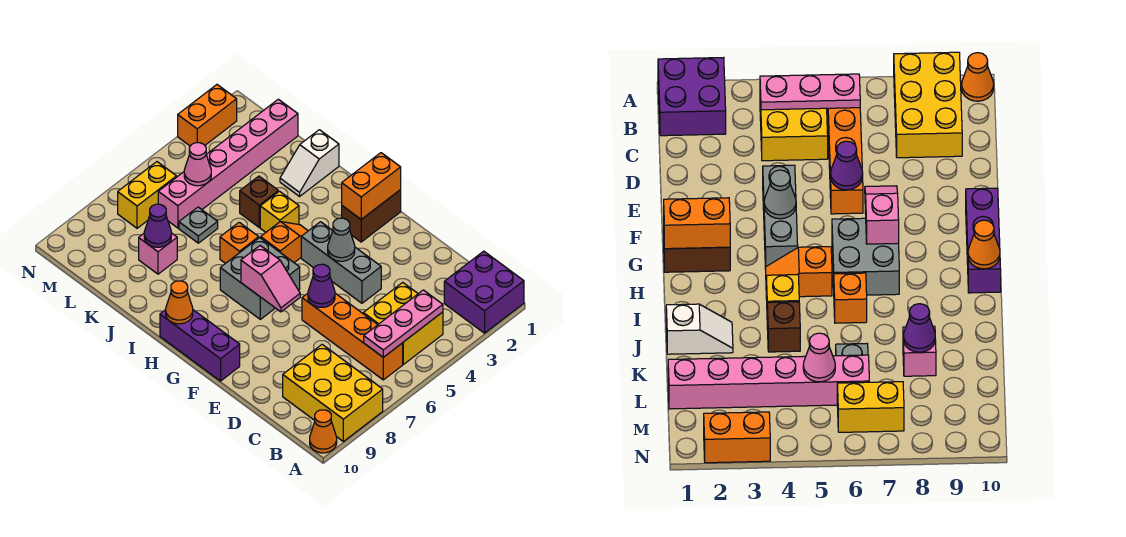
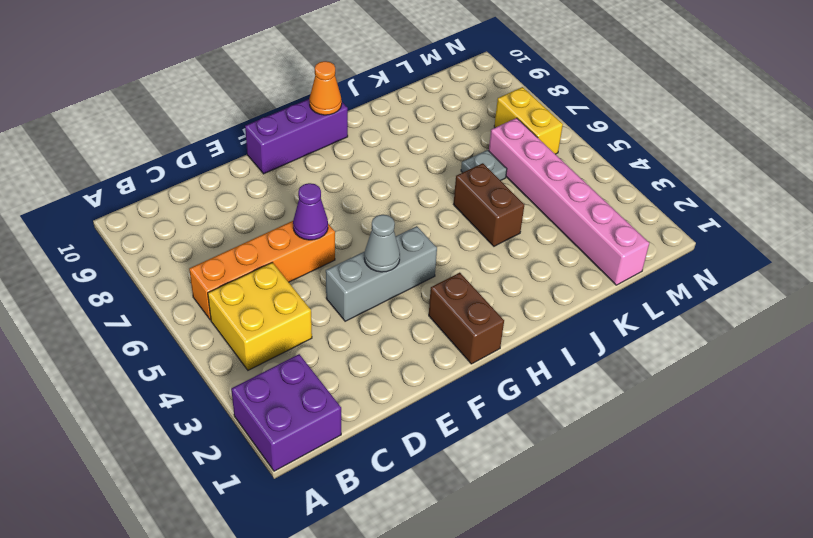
brown brick J4:J5 level 1 -> brown brick J4 level 1
none -> yellow brick A8:C9 level 1
none -> orange cone A10 level 1
none -> grey brick G6:H7 level 1

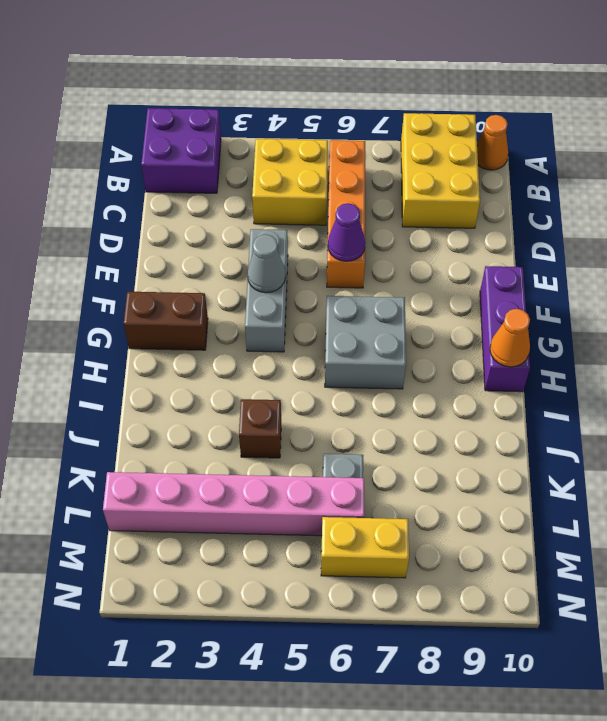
none -> orange slope H4:H5 level 1 top 5
none -> yellow brick I4 level 1
none -> orange brick I6 level 1

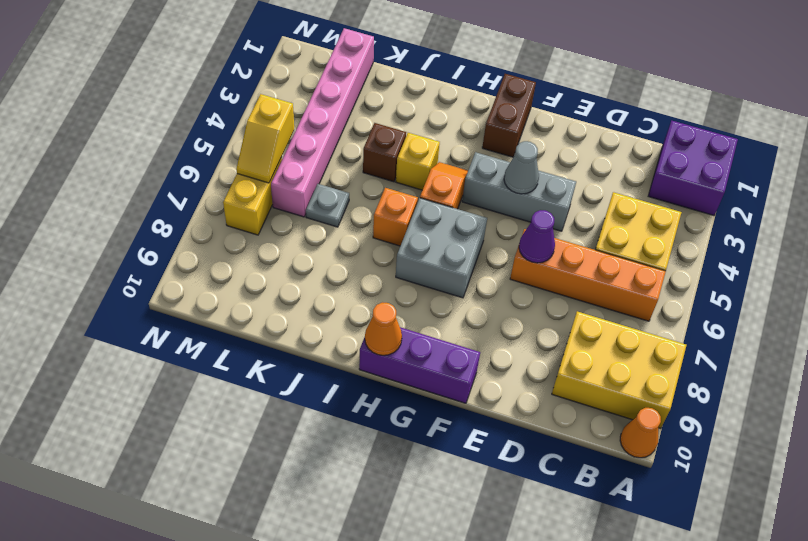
yellow slope M5:M6 level 2 top 5 -> none
none -> white slope J1:J2 level 1 top 1
none -> pink brick K8 level 1
none -> orange brick N2:N3 level 1

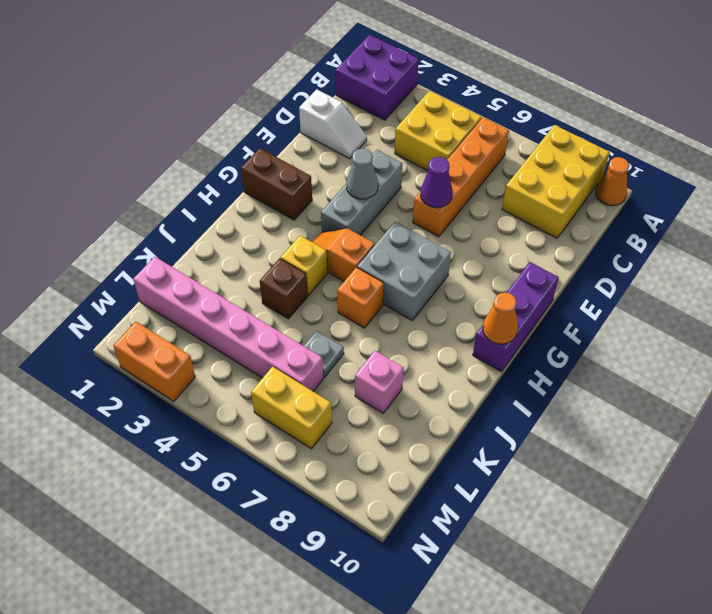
white slope D1:D2 level 1 top 1 -> white slope J1:J2 level 1 top 1
none -> pink plate B4:B6 level 2
none -> pink slope F7:G7 level 2 top G
none -> orange brick G1:G2 level 2

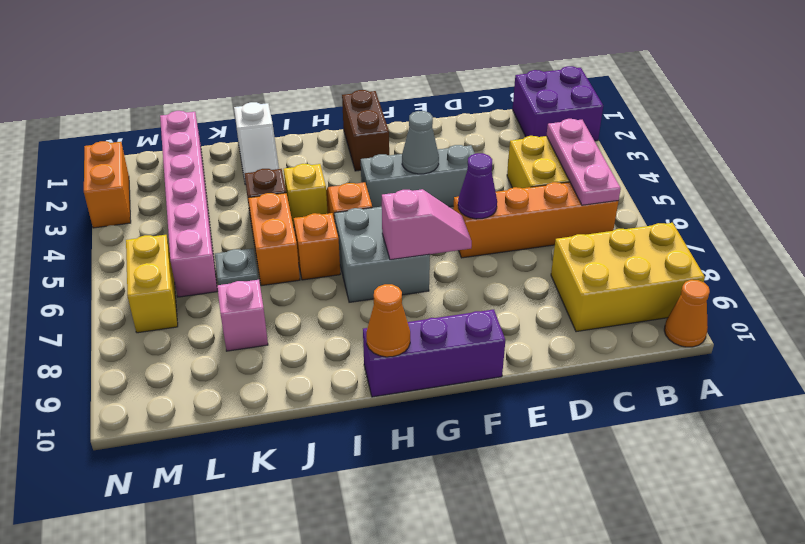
orange brick J5:J6 level 1 -> orange brick G1:G2 level 2
none -> purple cone K8 level 2
none -> pink cone L5 level 2

